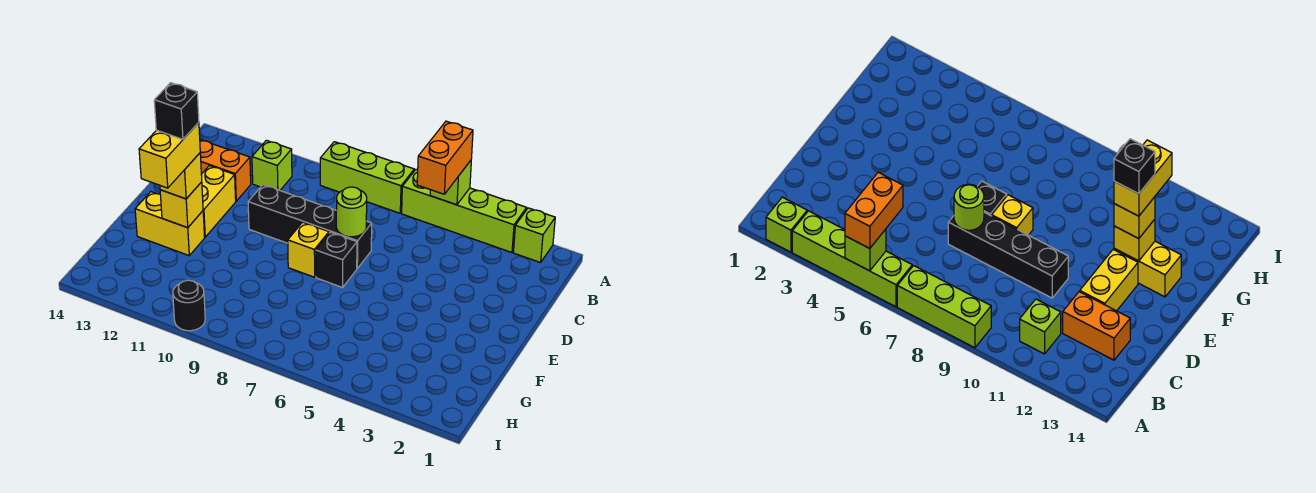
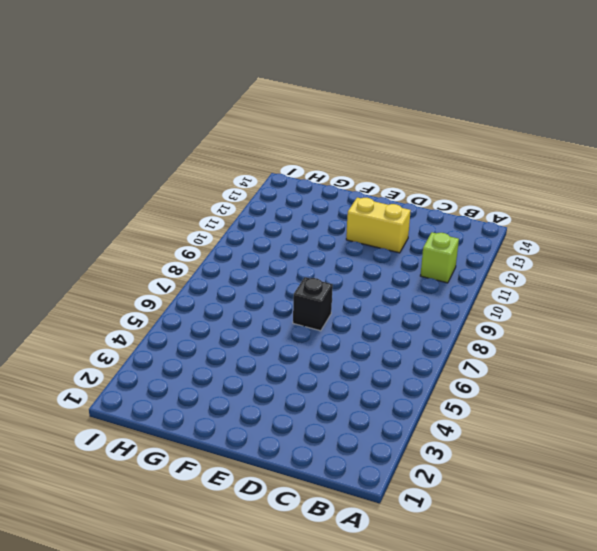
none -> lime brick A2 level 1
none -> lime brick A3:A6 level 1
none -> lime brick A7:A9 level 1

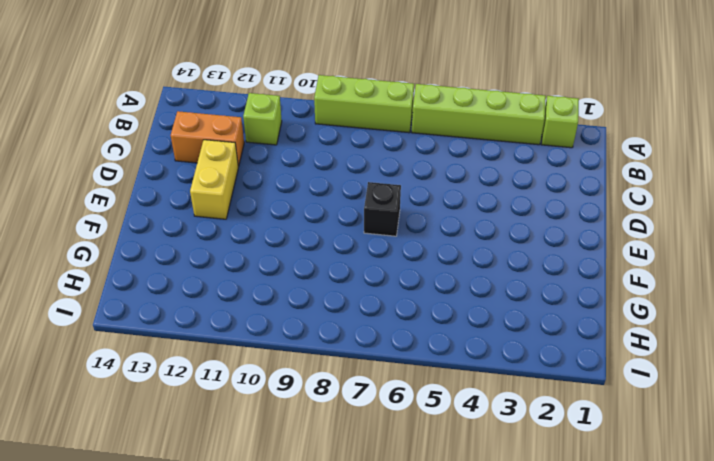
none -> black brick D7:D10 level 1
none -> yellow brick E8 level 1
none -> yellow brick F12:F13 level 1

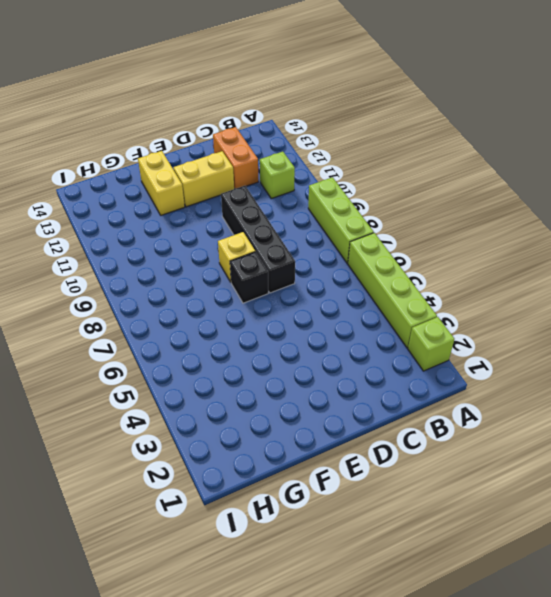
none -> black round brick I10 level 1
none -> lime brick A5 level 2
none -> lime round brick D7 level 2

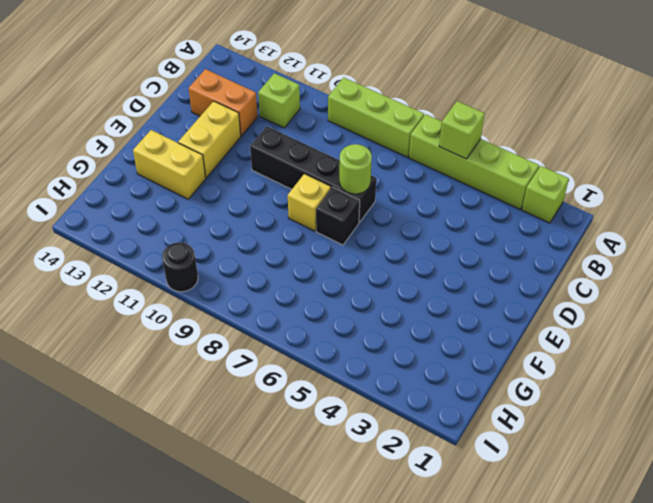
none -> yellow brick F12 level 2
none -> orange brick A5:B5 level 3
none -> yellow brick F12 level 3

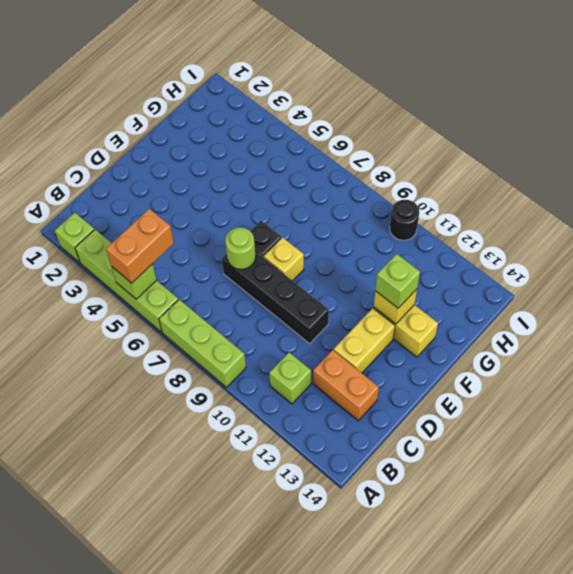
lime brick F12 level 3 -> yellow brick F12 level 3
none -> yellow brick F12:G12 level 4
none -> black brick F12 level 5

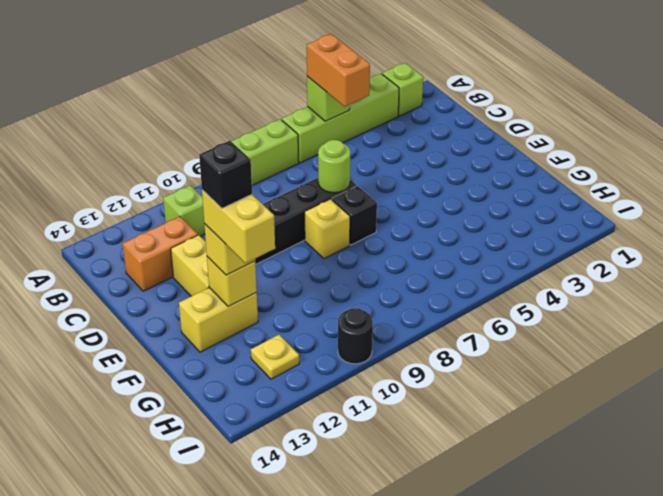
yellow plate H12 level 1 -> none

